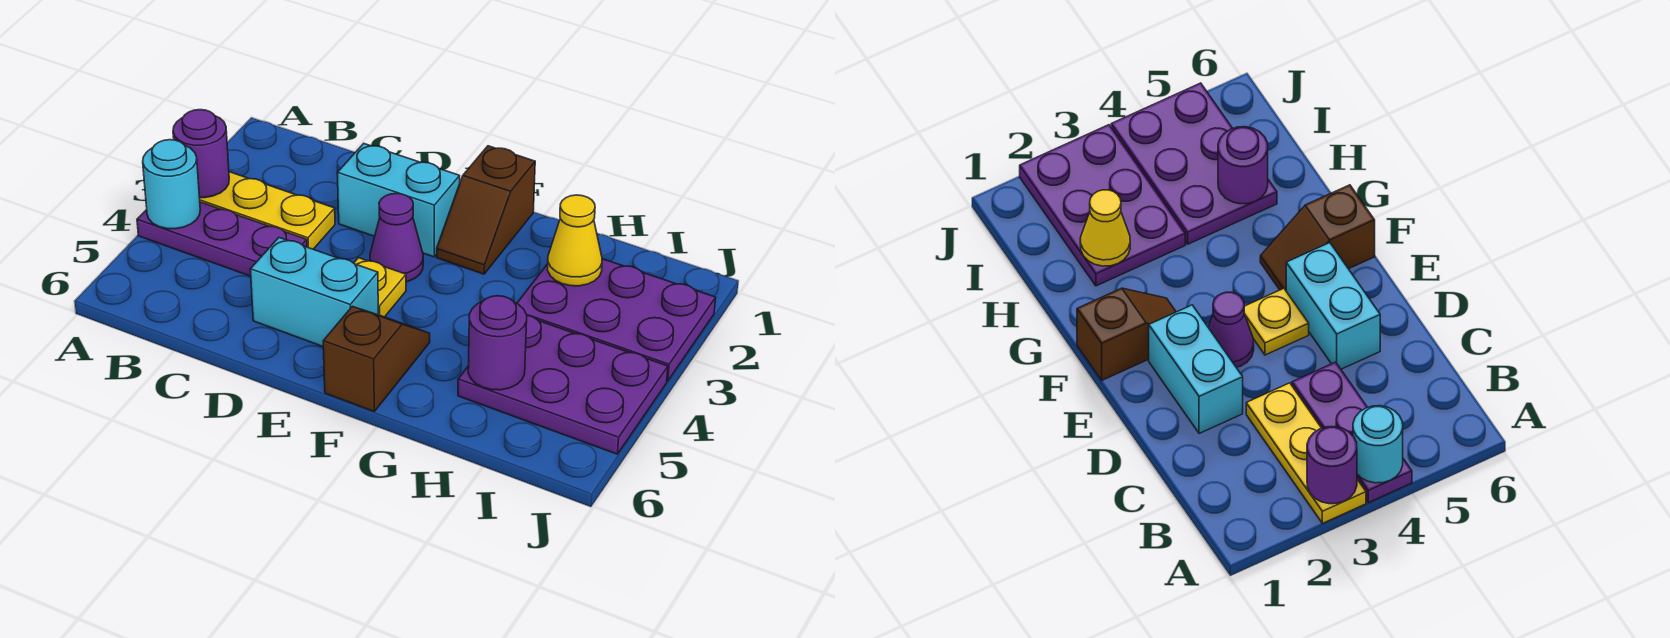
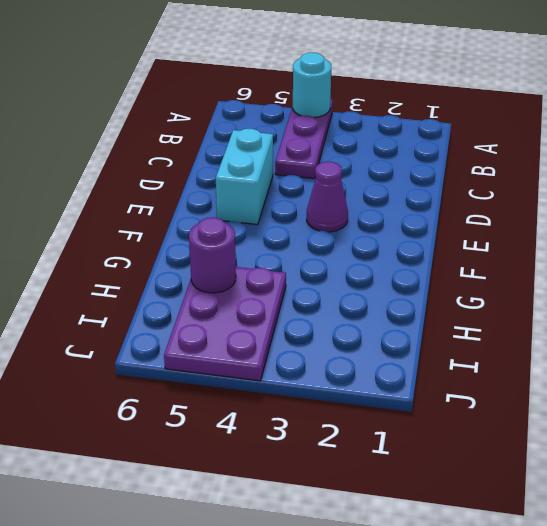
none -> yellow plate A3:C3 level 1
none -> cyan brick D2:E2 level 1
none -> yellow plate E4 level 1

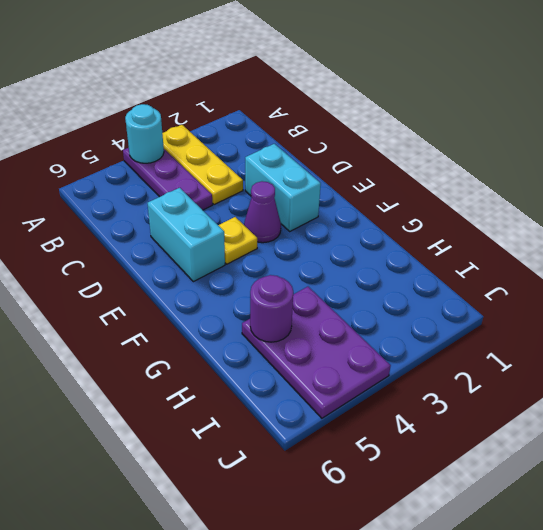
none -> brown slope F1:F2 level 1 top 1
none -> brown slope F5:F6 level 1 top 6
none -> purple plate H2:J3 level 1

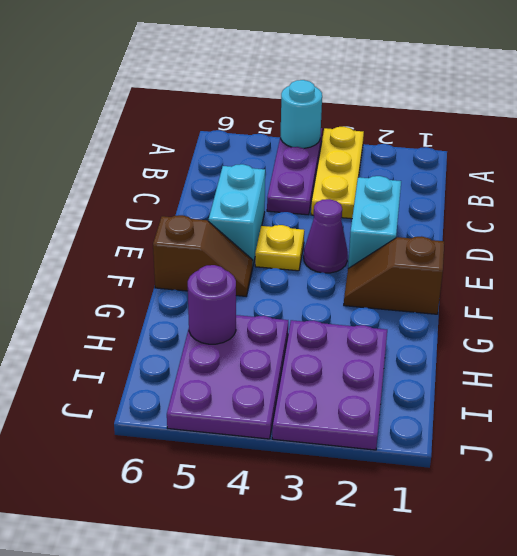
none -> purple round brick A3 level 2
none -> yellow cone H2 level 2

